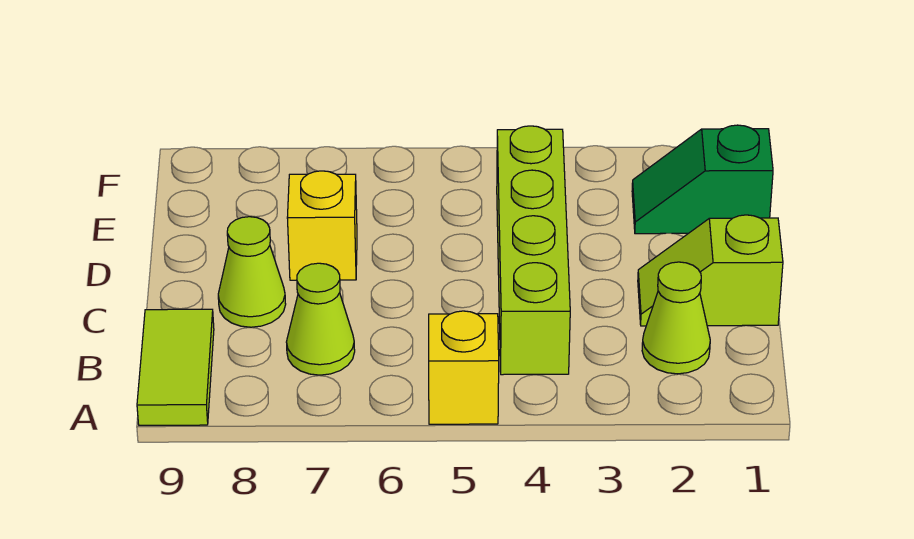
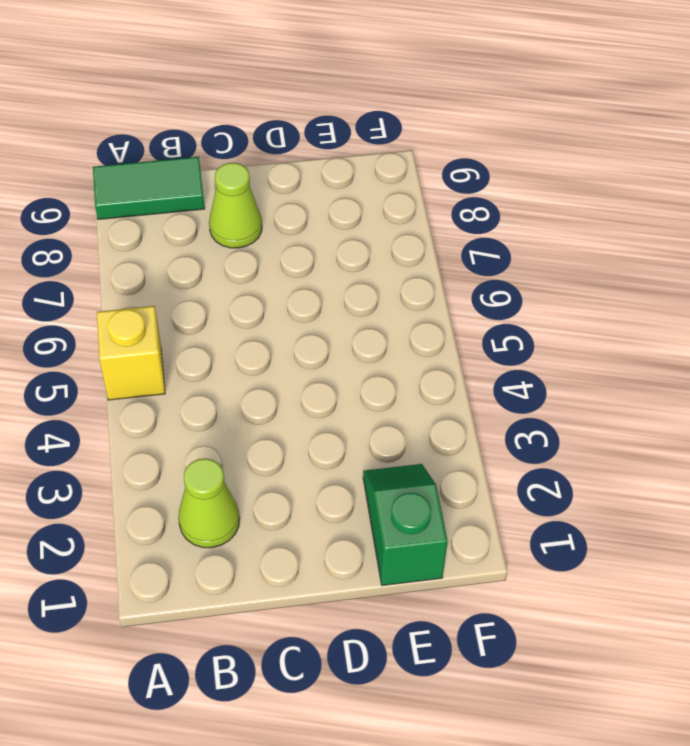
green tile A9:B9 level 1 -> lime tile A9:B9 level 1
none -> lime brick B4:E4 level 1
none -> lime cone B7 level 1

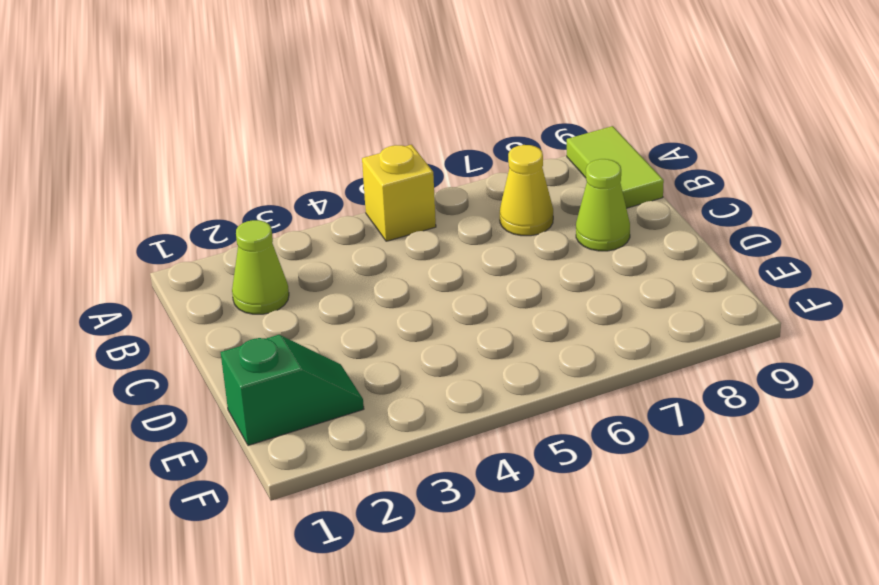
yellow cone B7 level 1 -> lime cone B7 level 1
none -> lime brick B4:E4 level 1
none -> lime slope C1:C2 level 1 top 1

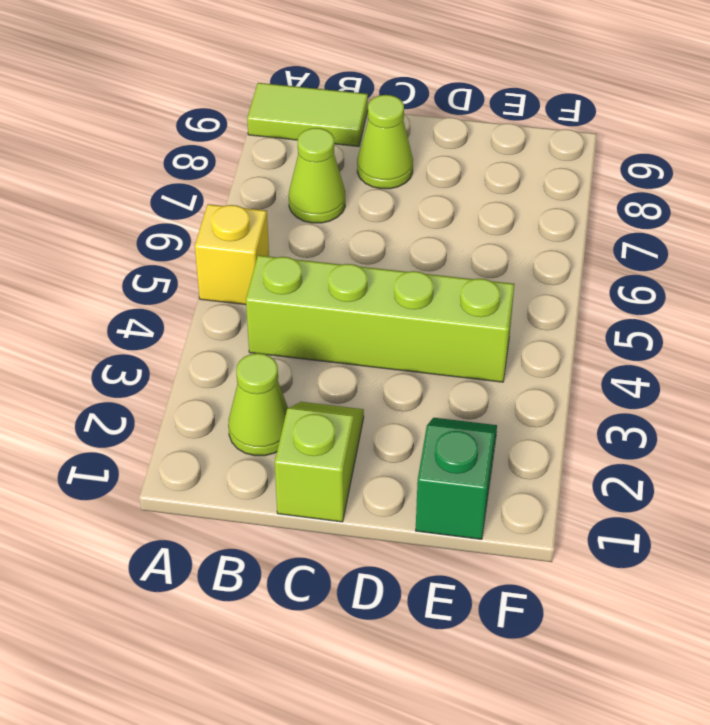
none -> yellow brick D7 level 1

